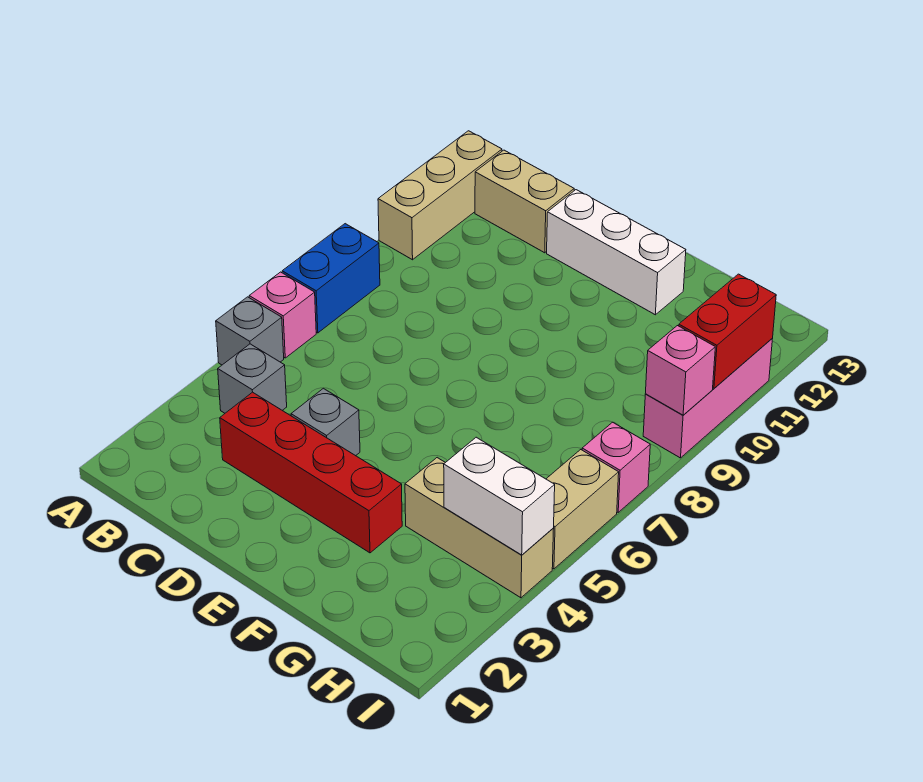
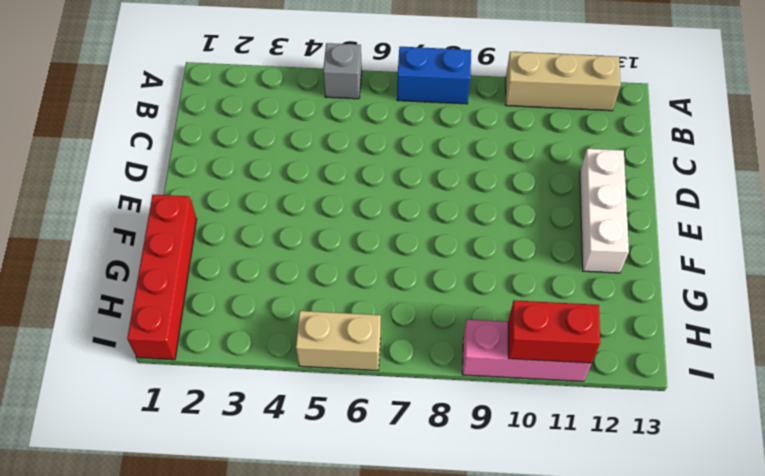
red brick F1:I1 level 1 -> red brick C3:F3 level 1
none -> pink brick A6 level 1
none -> grey brick B4 level 1
none -> tan brick B12:C12 level 1

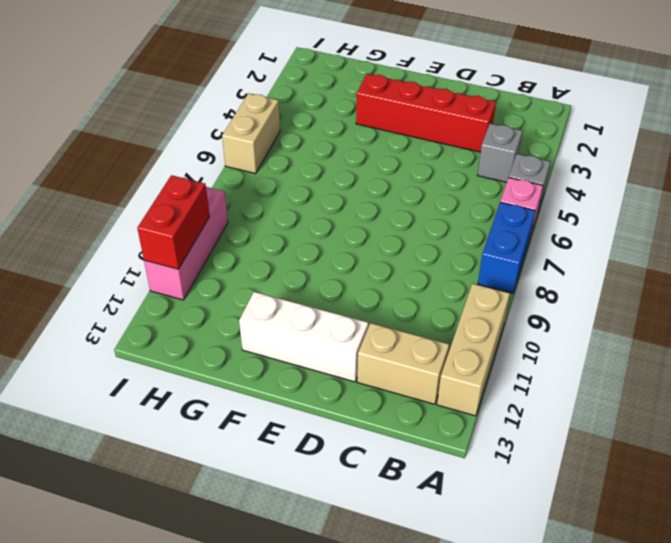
none -> grey brick D4 level 1
none -> tan brick G4:I4 level 1
none -> pink brick I7 level 1

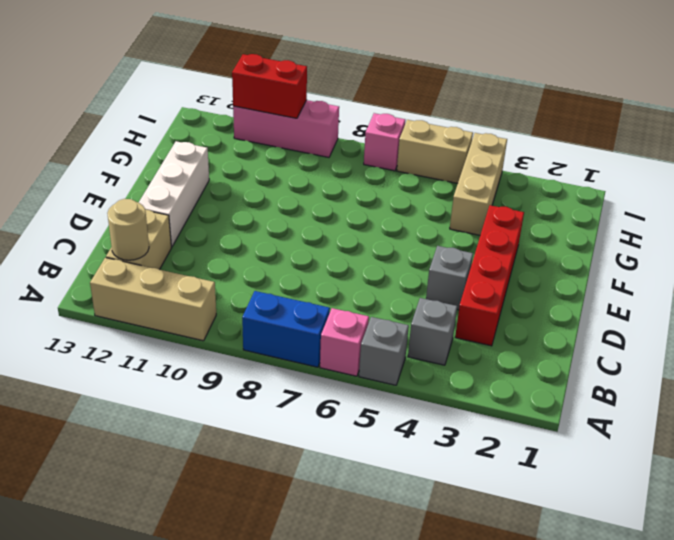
tan round brick B12 level 2 -> none
none -> white brick H4:I4 level 2
none -> pink brick I9 level 2

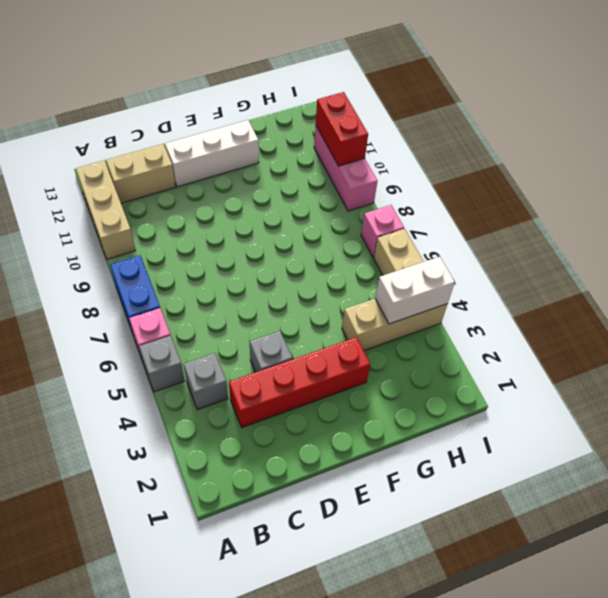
none -> pink brick I9 level 2

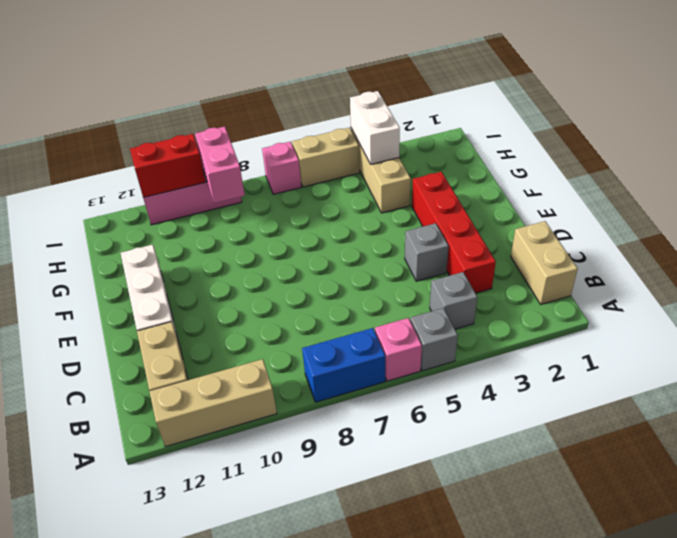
tan brick B1:C1 level 1 -> none
pink brick H9:I9 level 2 -> pink brick I9 level 2

